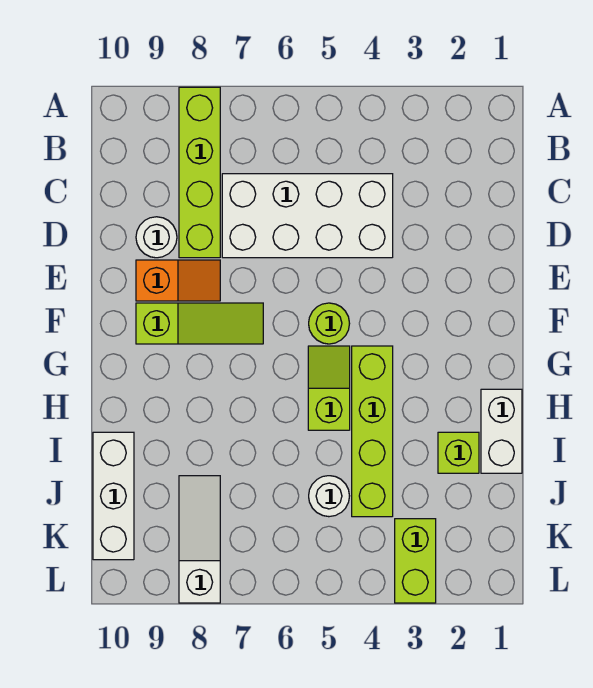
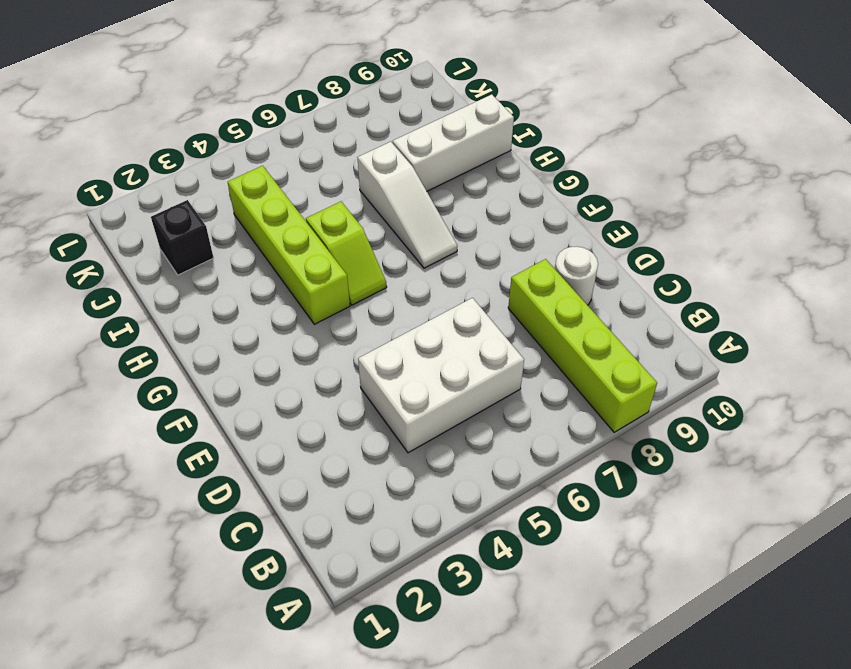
white brick C4:D6 level 1 -> white brick C4:D7 level 1
white slope G7:I7 level 1 top I -> white slope J8:L8 level 1 top L
white brick I8:I10 level 1 -> white brick I10:K10 level 1
black brick J2 level 1 -> none
none -> orange slope E8:E9 level 1 top 9
none -> lime round brick F5 level 1
none -> lime slope F7:F9 level 1 top 9

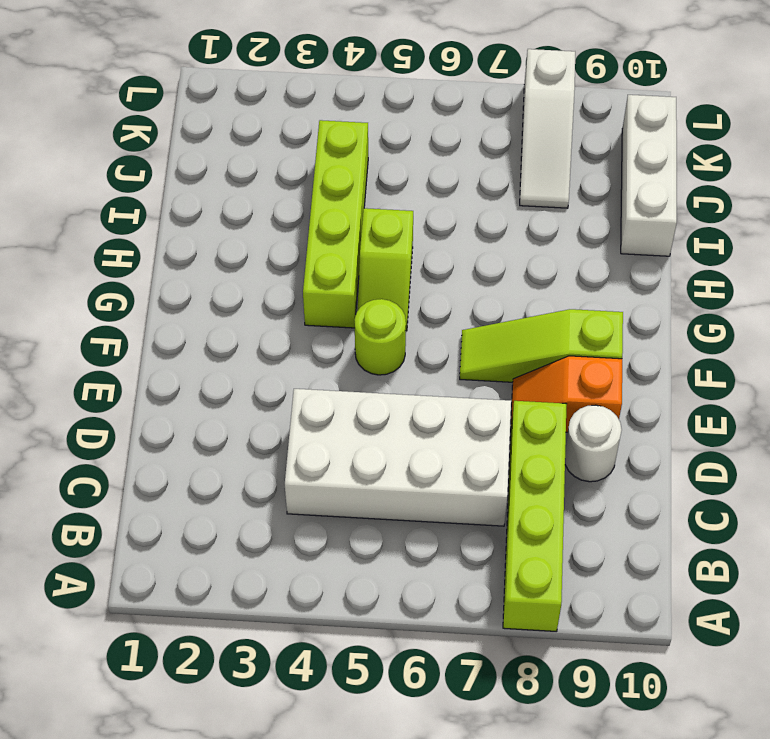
none -> white brick H1:I1 level 1
none -> lime brick I2 level 1
none -> white round brick J5 level 1

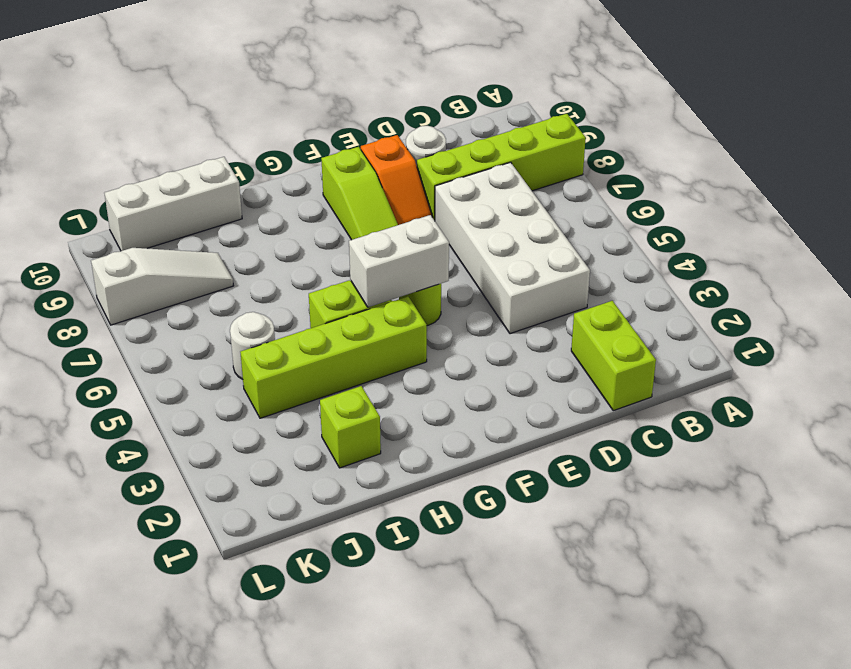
lime brick C1:C2 level 1 -> lime brick K3:L3 level 1
white brick F5:G5 level 2 -> white brick H1:I1 level 1

